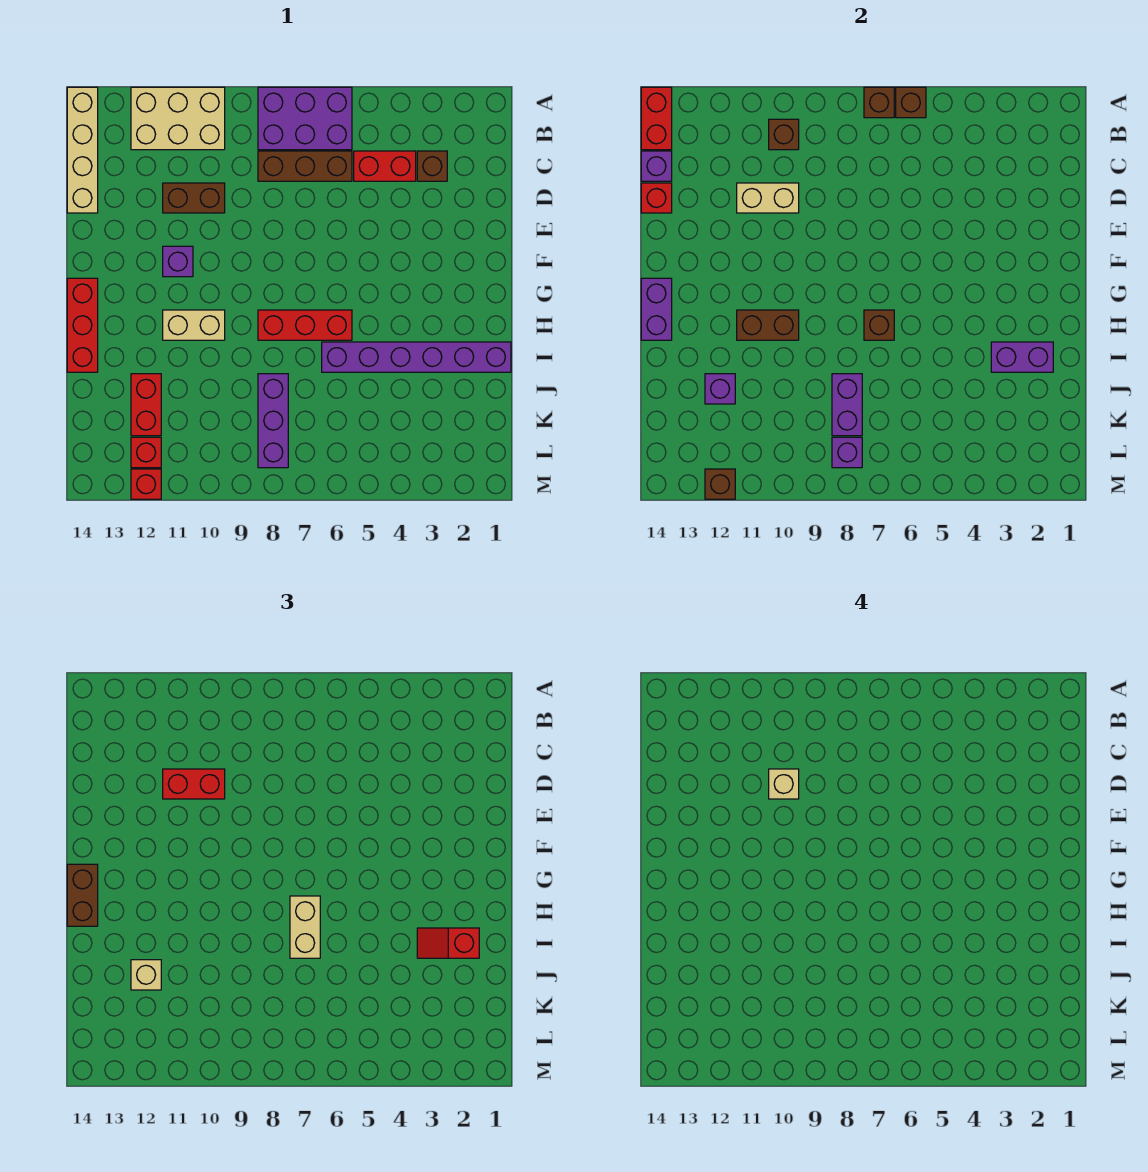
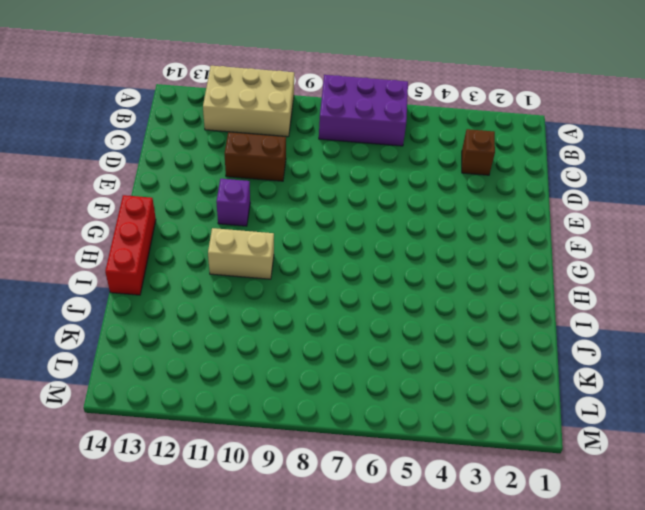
none -> tan brick A14:D14 level 1
none -> red brick C4:C5 level 1
none -> brown brick C6:C8 level 1
none -> red brick H6:H8 level 1

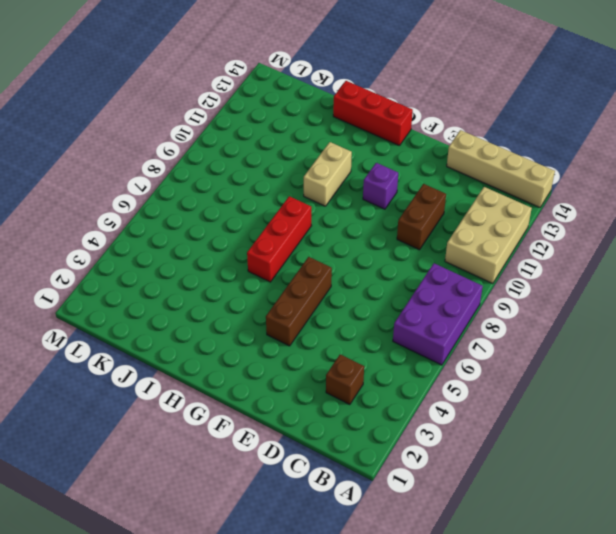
brown brick F4:F6 level 1 -> brown brick C6:C8 level 1
none -> red brick C4:C5 level 1
none -> purple brick I1:I6 level 1
none -> purple brick J8:L8 level 1
none -> red brick J12:K12 level 1

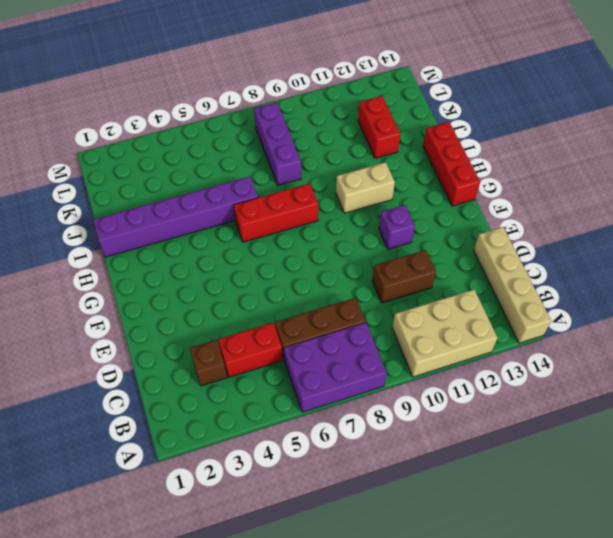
none -> red brick L12 level 1
none -> red brick M12 level 1
none -> brown brick A6 level 2
none -> brown brick A7 level 2

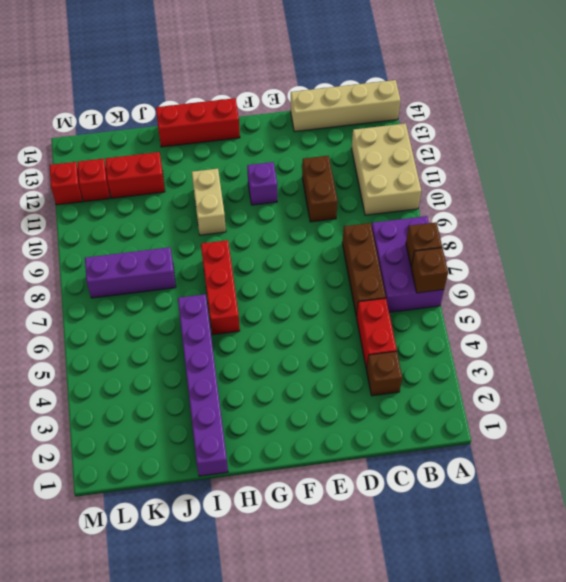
none -> red brick A14:B14 level 2
none -> brown brick B10 level 2
none -> purple brick C14 level 2
none -> tan brick D10:D11 level 2

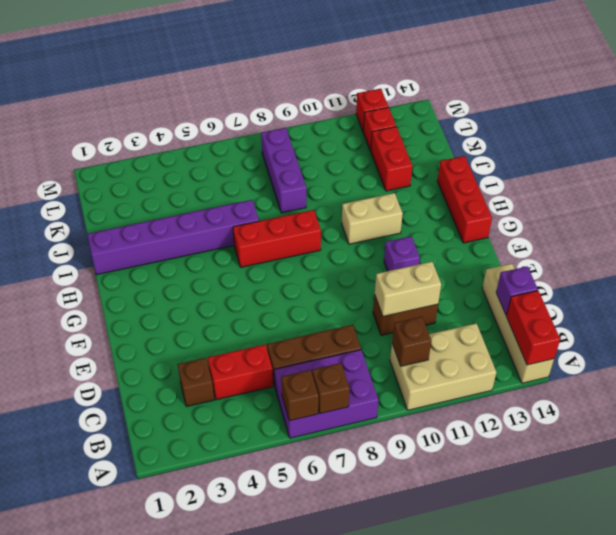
none -> red brick D14 level 2
none -> purple brick G14:H14 level 2
none -> brown brick H7 level 2
none -> brown brick H10:H11 level 2

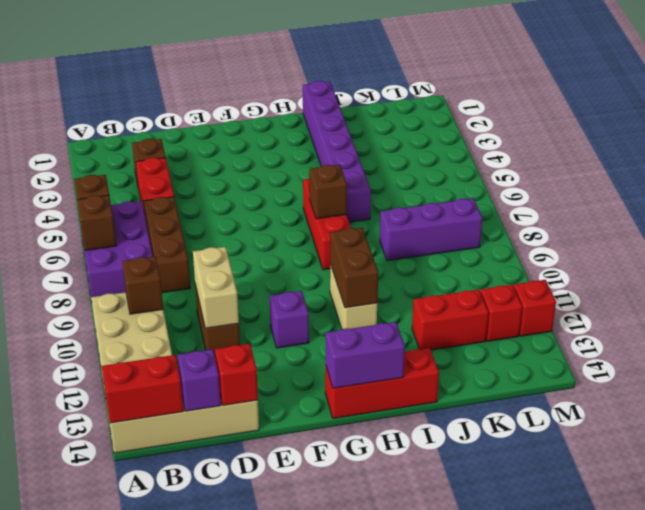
none -> purple brick I2:I3 level 2
none -> purple brick J8:K8 level 2
none -> purple brick J12 level 2
none -> purple brick L8 level 2

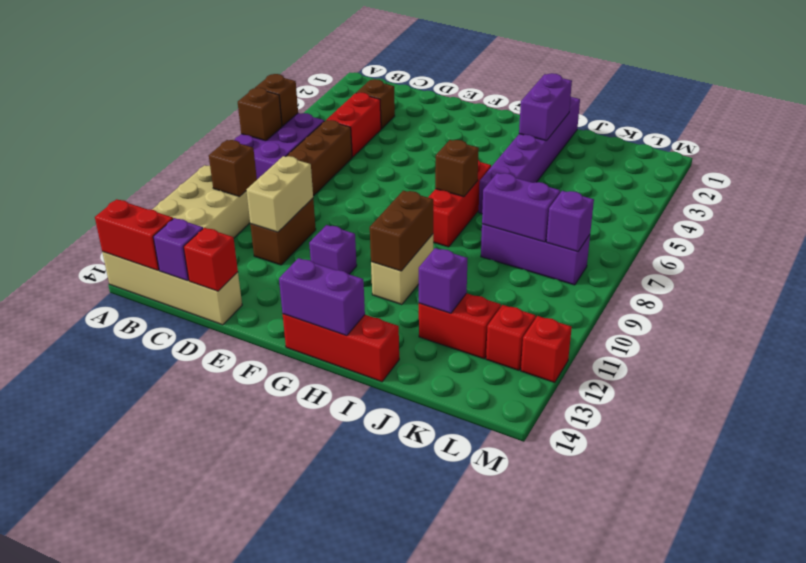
none -> brown brick M12 level 2
none -> red brick D10:D11 level 3
none -> brown brick G14:H14 level 3
none -> tan brick H7:I7 level 3

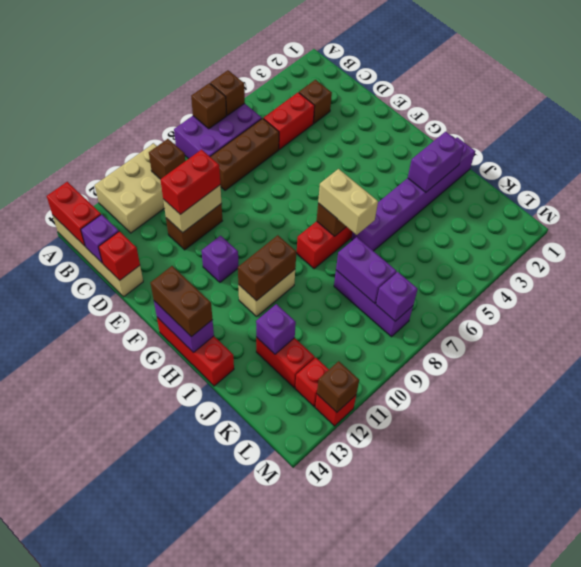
none -> red slope I2:I3 level 3 top 2
none -> tan brick J12 level 3
none -> tan brick D10 level 4

